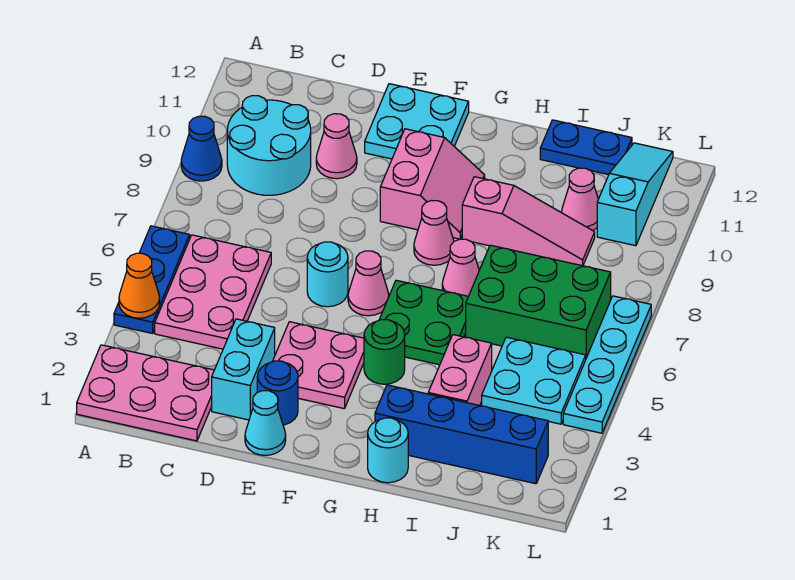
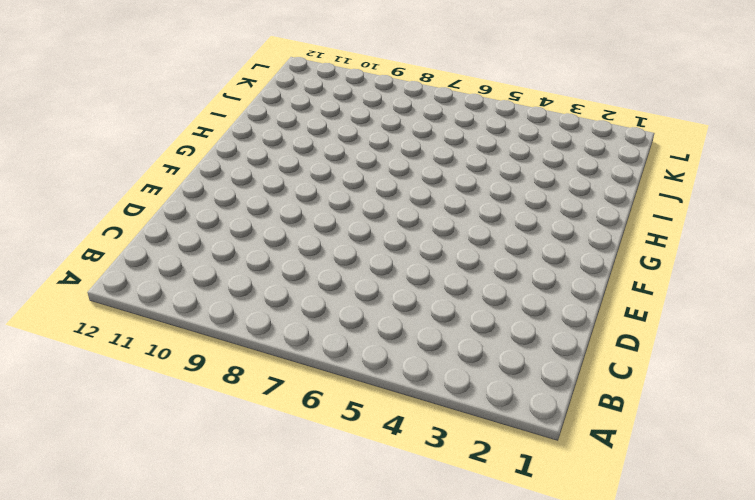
none -> pink plate A1:C2 level 1
none -> blue plate A4:A6 level 1
none -> blue cone A9 level 1

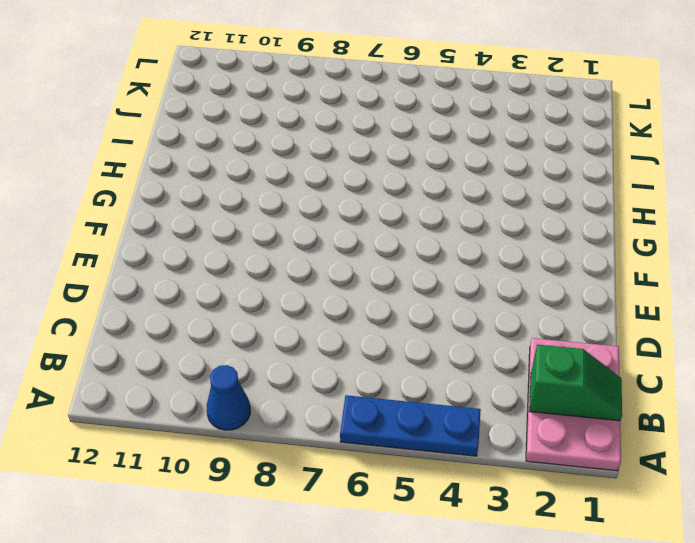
green slope B1:B2 level 2 top 2 -> none
none -> pink plate B4:C6 level 1
none -> cyan round brick B9:C10 level 1
none -> cyan brick D2:D3 level 1

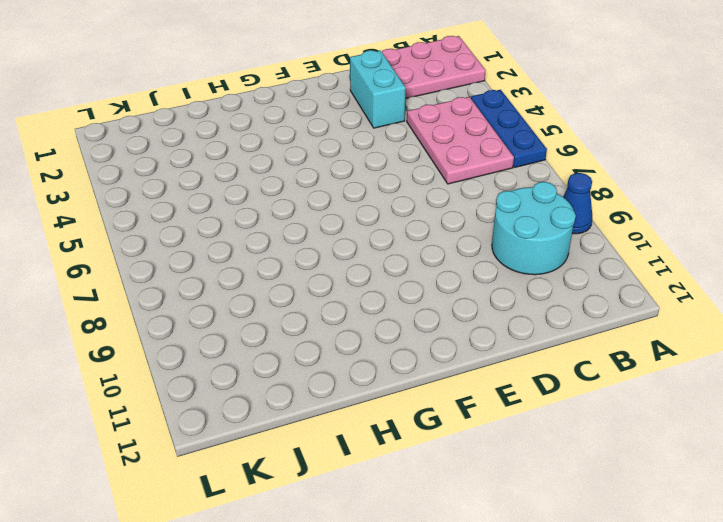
none -> pink cone D10 level 1
none -> cyan cone E1 level 1
none -> blue round brick E2 level 1

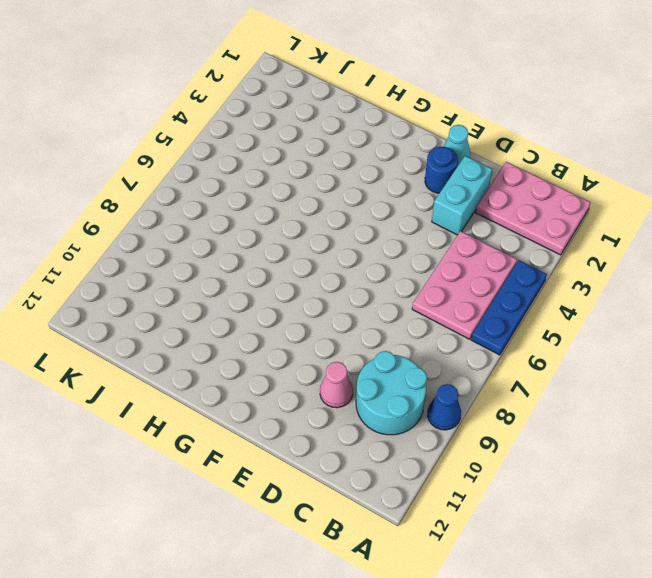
none -> pink plate E3:F4 level 1
none -> cyan round brick E6 level 1
none -> cyan plate E11:F12 level 1

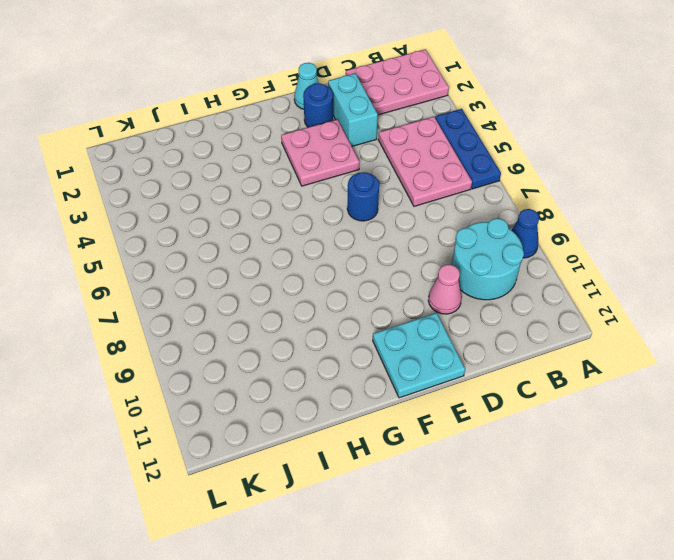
blue round brick E6 level 1 -> cyan round brick E6 level 1
none -> pink cone F6 level 1
none -> pink slope F9:G10 level 1 top F
none -> green round brick G4 level 1

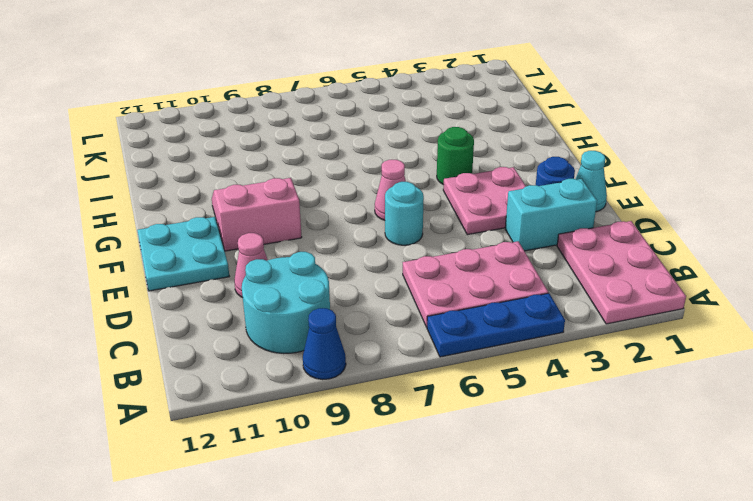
none -> green plate G5:H6 level 1
none -> pink cone G8 level 1
none -> cyan round brick H1 level 1

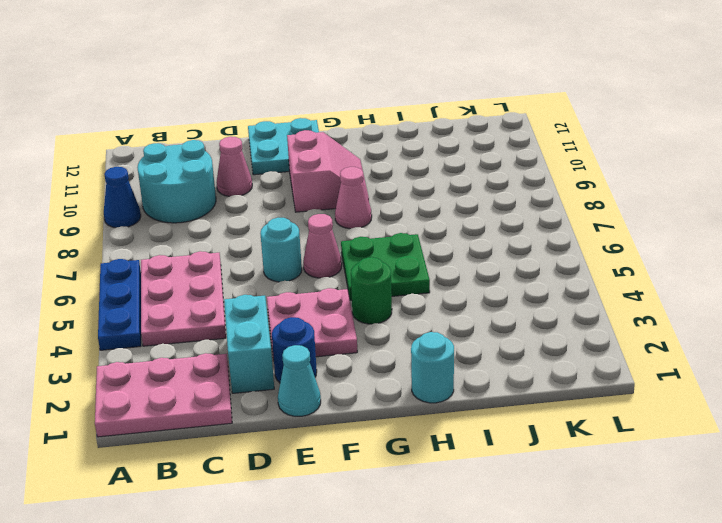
none -> blue brick H2:K2 level 1
none -> pink cone H7 level 1
none -> pink slope H9:J9 level 1 top H

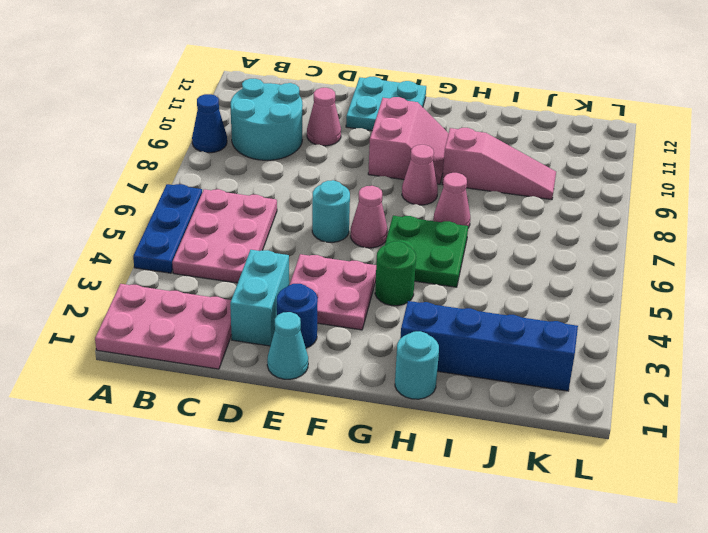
none -> pink brick I3:I4 level 1
none -> green brick I6:K7 level 1
none -> blue plate I12:J12 level 1

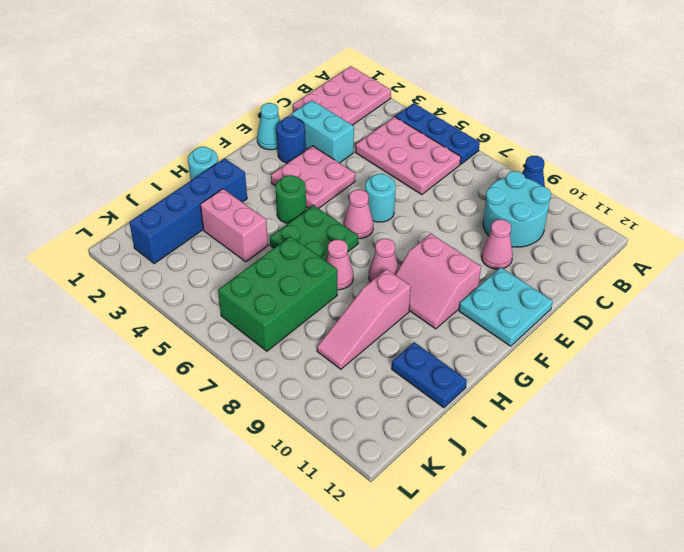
blue plate I11:I12 level 1 -> blue plate I12:J12 level 1
none -> cyan plate J4:K5 level 1
none -> pink cone J10 level 1
none -> cyan slope K10:K12 level 1 top 10

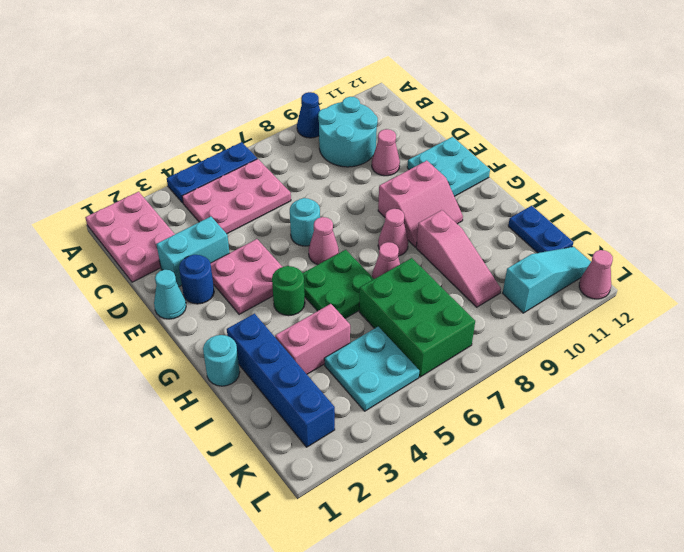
pink cone L12 level 1 -> pink cone J10 level 1
none -> cyan plate L4:L7 level 1
none -> orange cone A4 level 2

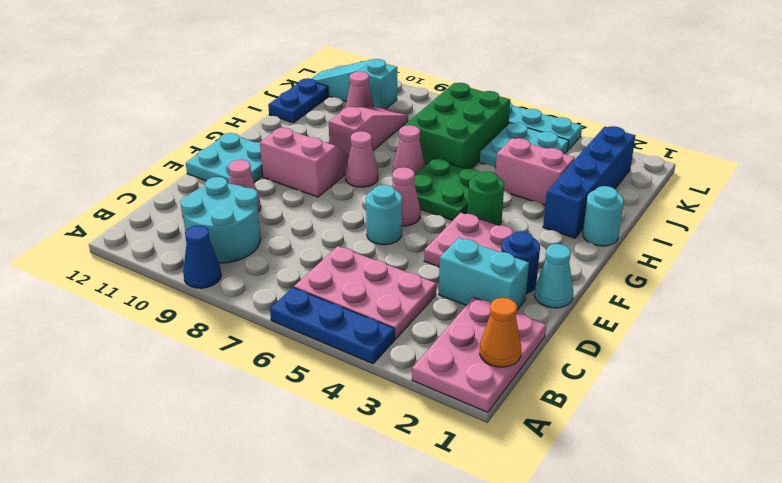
orange cone B1 level 2 -> orange cone A4 level 2

